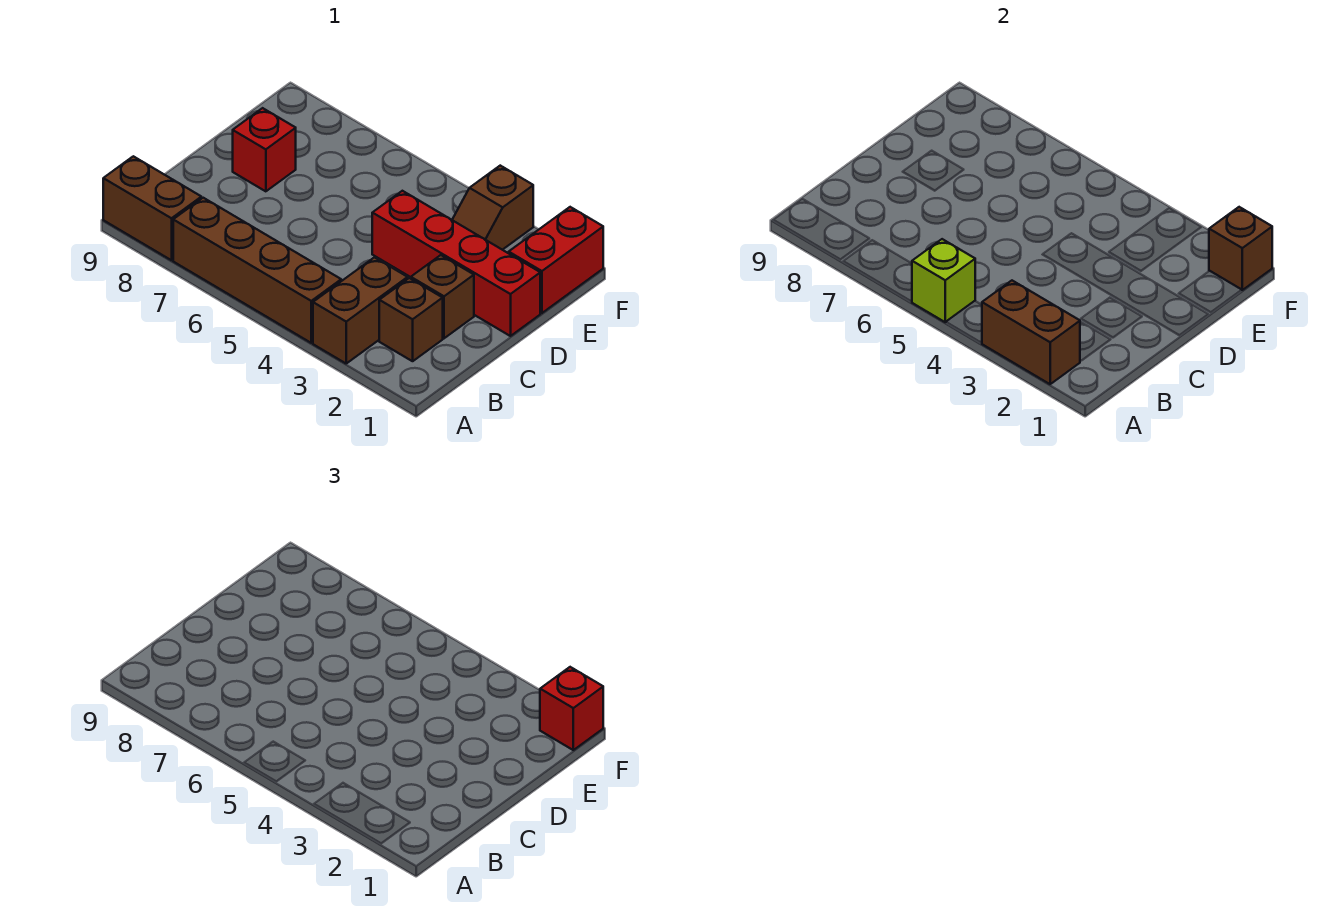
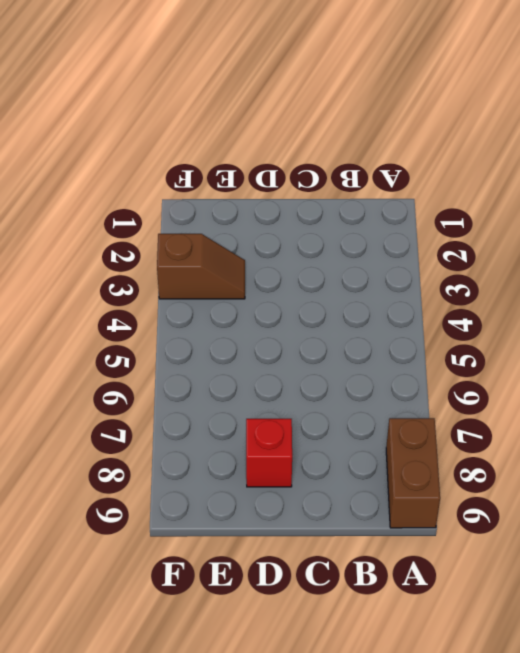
none -> brown brick A3:B3 level 1
none -> brown brick A4:A7 level 1
none -> brown brick B2 level 1

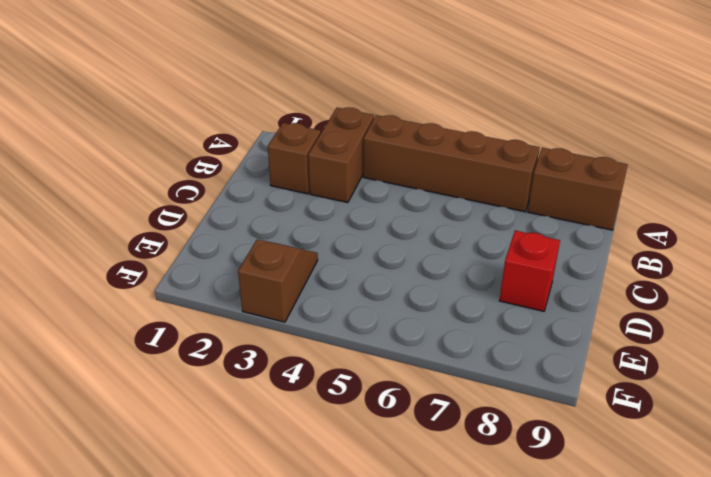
none -> brown brick C2 level 1
none -> red brick D1:D4 level 1
none -> red brick E1:F1 level 1

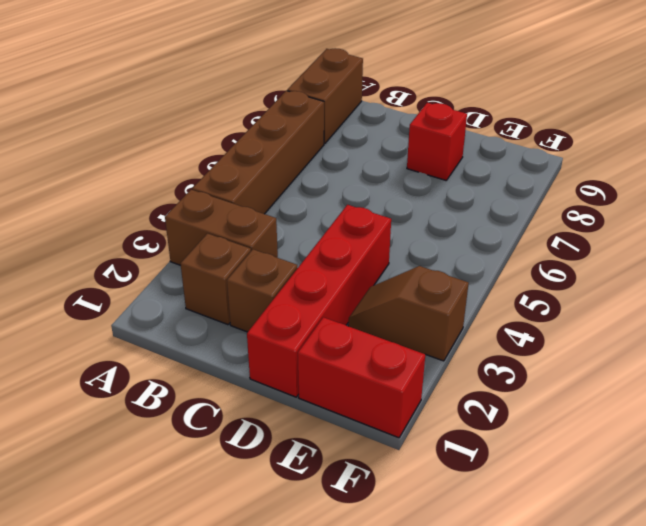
none -> brown brick A2:A3 level 2
none -> lime brick A5 level 2
none -> brown brick F1 level 2

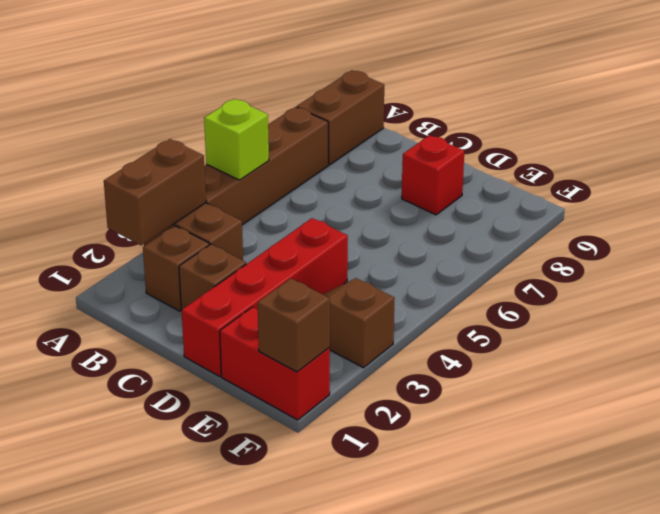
none -> red brick F1 level 3

